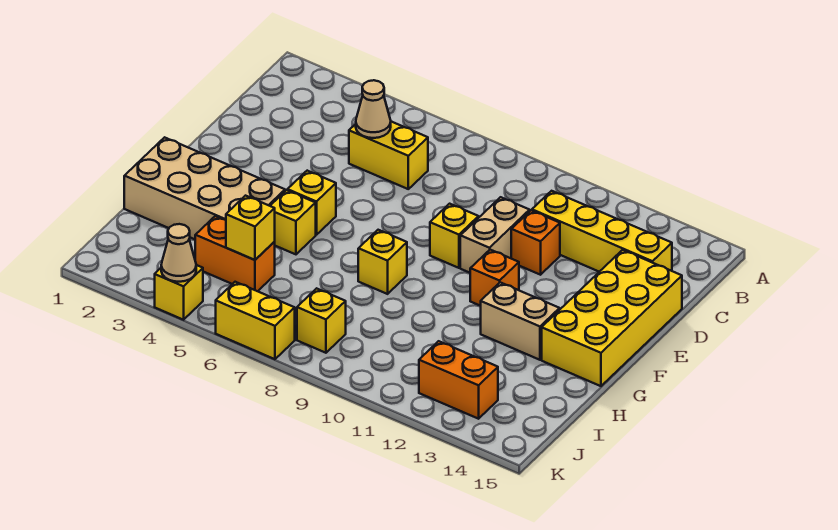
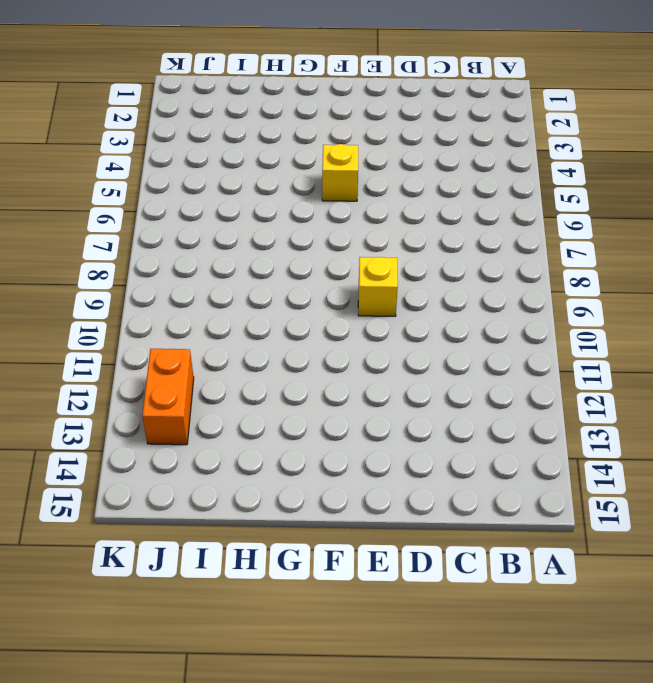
none -> yellow brick C5:C6 level 1
none -> yellow brick C11:C14 level 1
none -> tan brick D10:E10 level 1

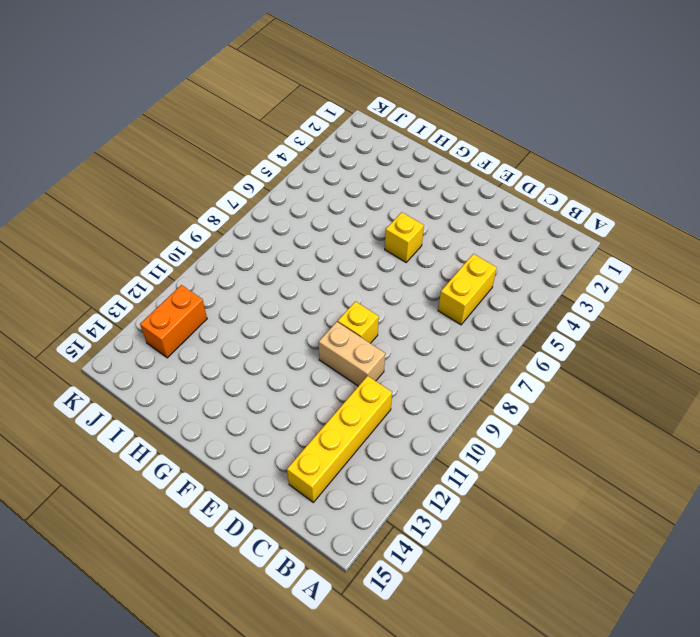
none -> orange brick D11 level 1
none -> yellow brick D14:G15 level 1
none -> orange brick F11 level 1

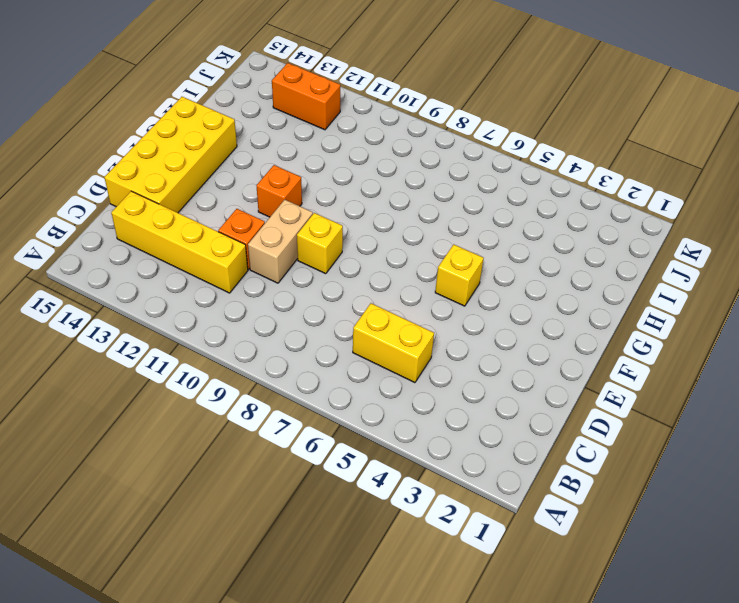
none -> tan brick G1:H4 level 1
none -> yellow brick G5 level 1
none -> yellow brick G8 level 1

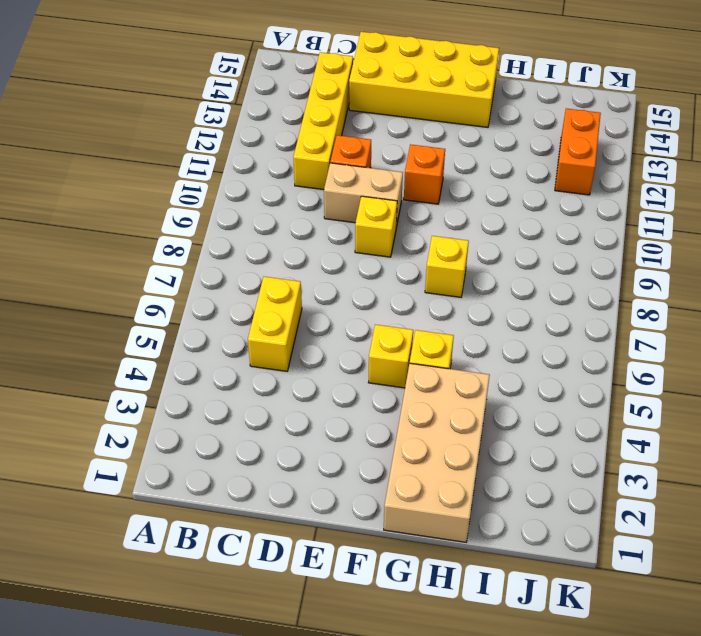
none -> tan brick G12:G13 level 1
none -> orange brick I4:I5 level 1
none -> yellow brick J8 level 1

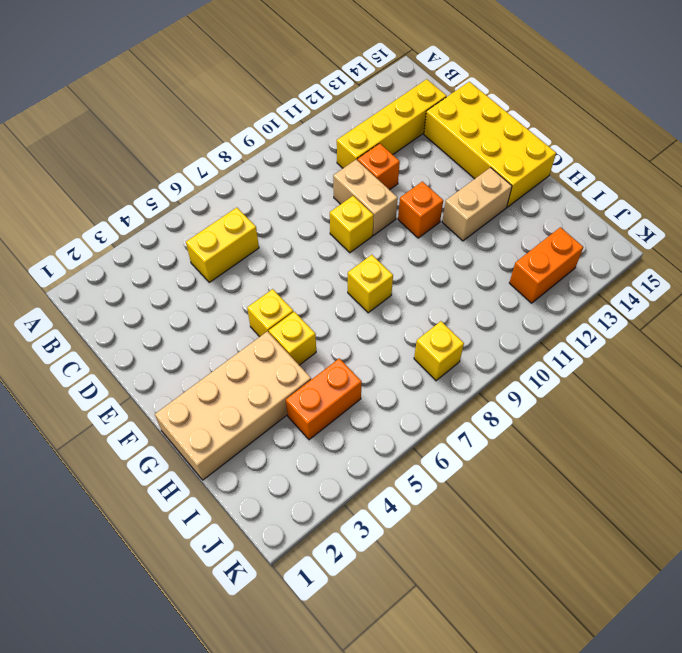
none -> yellow brick K4 level 1
none -> yellow brick K6:K7 level 1
none -> tan cone C5 level 2

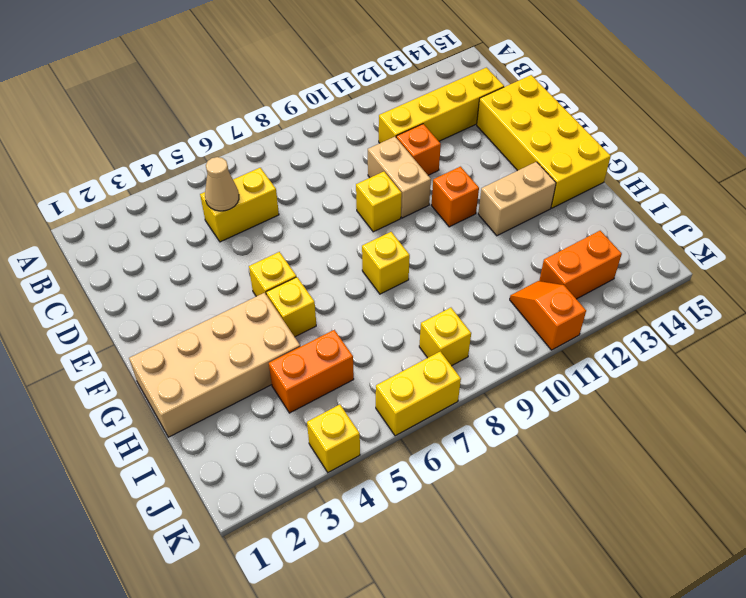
orange slope J11:K11 level 1 top K -> none
none -> yellow brick I5 level 2
none -> tan cone K4 level 2

